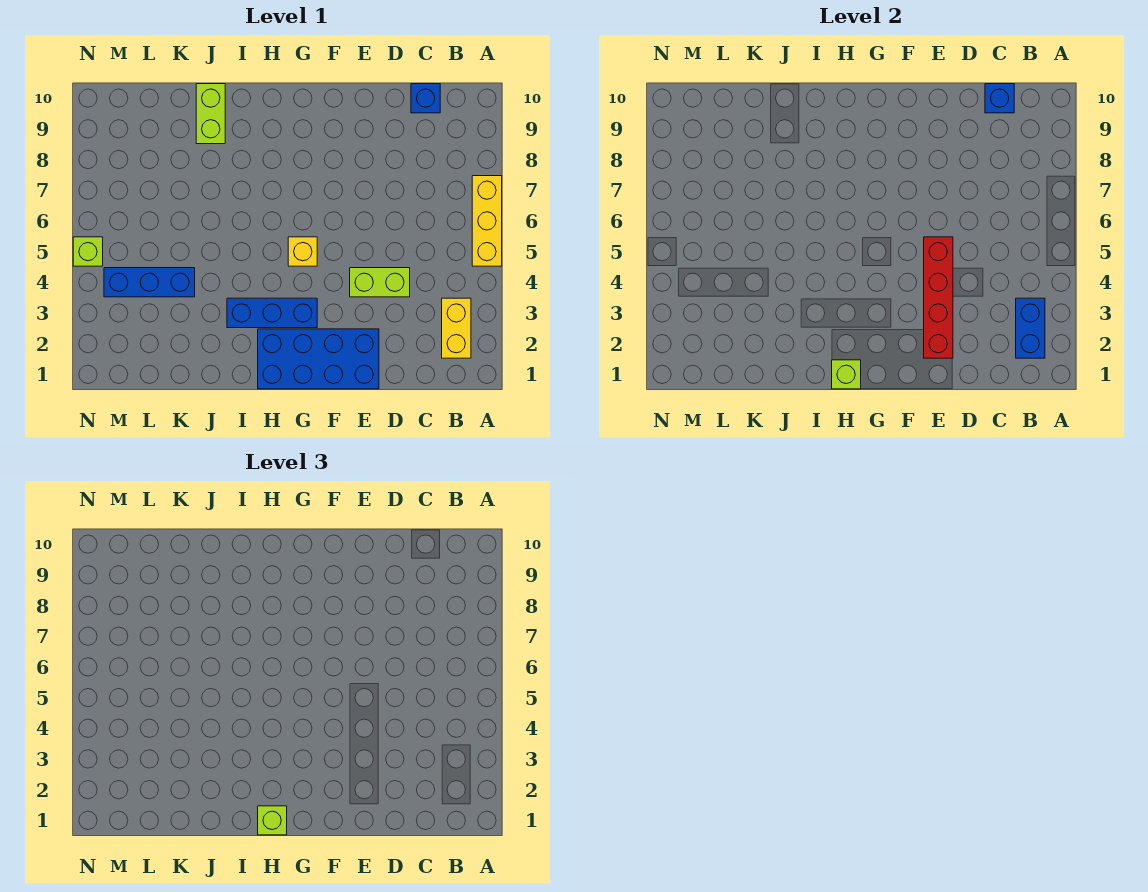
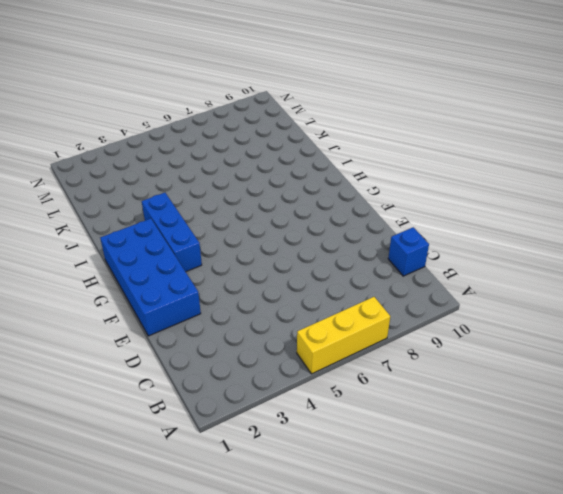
none -> yellow brick B2:B3 level 1
none -> lime brick D4:E4 level 1
none -> yellow brick G5 level 1

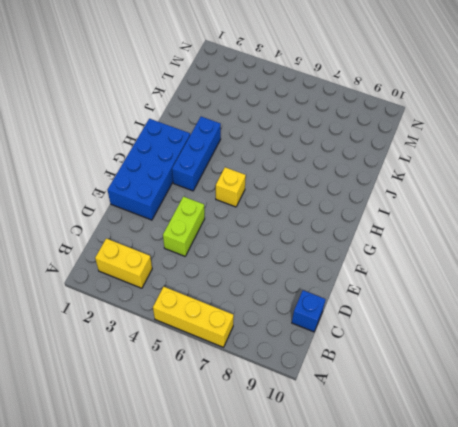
none -> lime brick J9:J10 level 1
none -> blue brick K4:M4 level 1
none -> lime brick N5 level 1

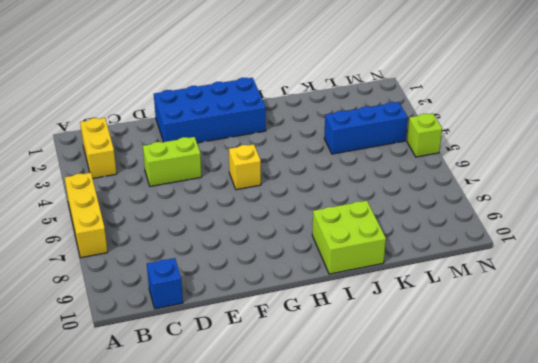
lime brick I9:J10 level 1 -> lime brick J9:J10 level 1
none -> blue brick G3:I3 level 1
none -> blue brick B2:B3 level 2
none -> blue brick C10 level 2

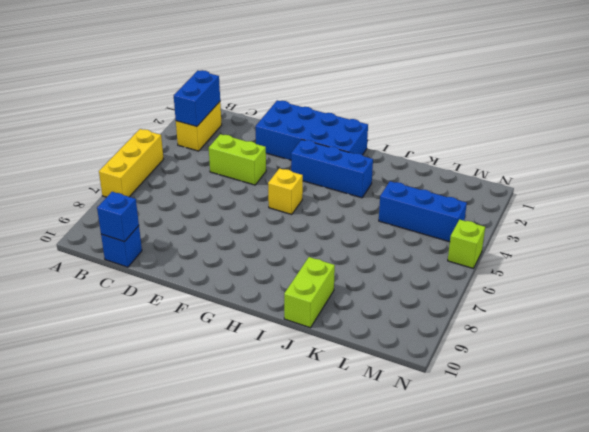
none -> red brick E2:E5 level 2
none -> lime brick H1 level 2
none -> lime brick H1 level 3

